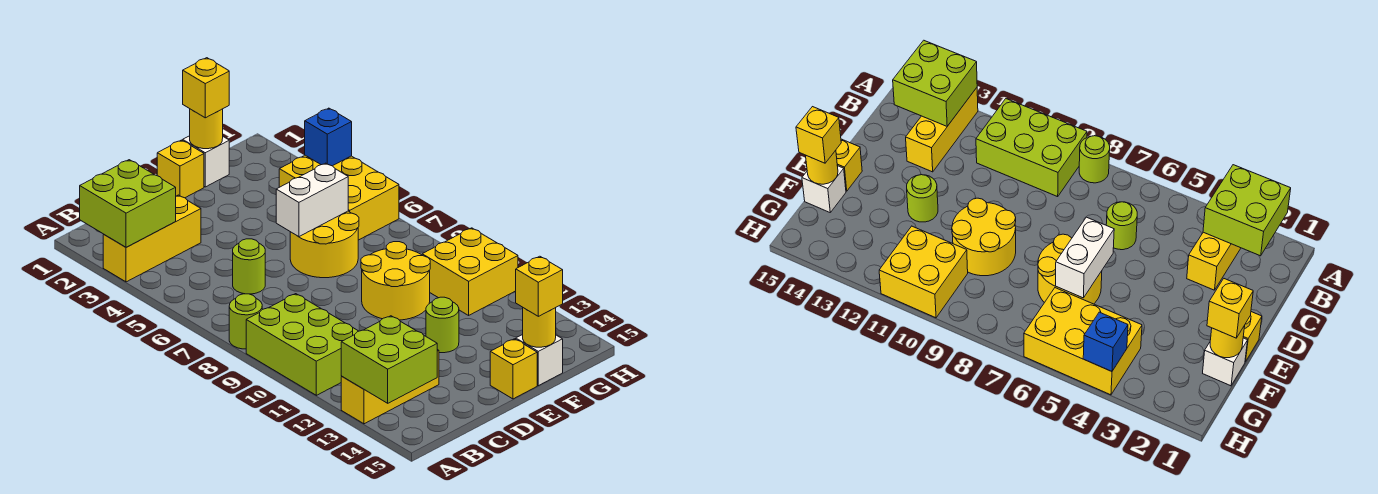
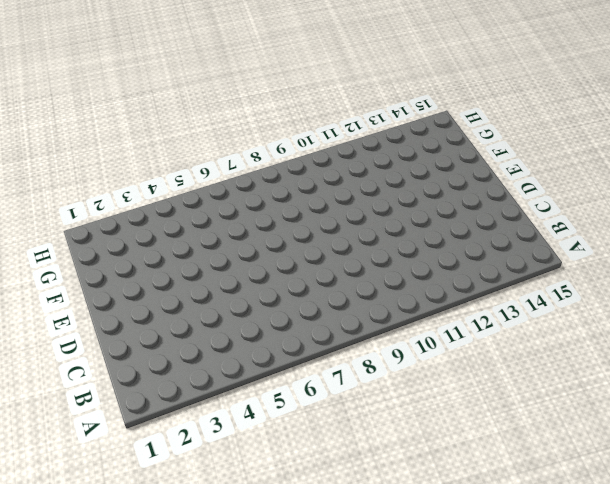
none -> yellow brick A3:C3 level 1
none -> lime round brick A8 level 1
none -> lime brick A9:B11 level 1

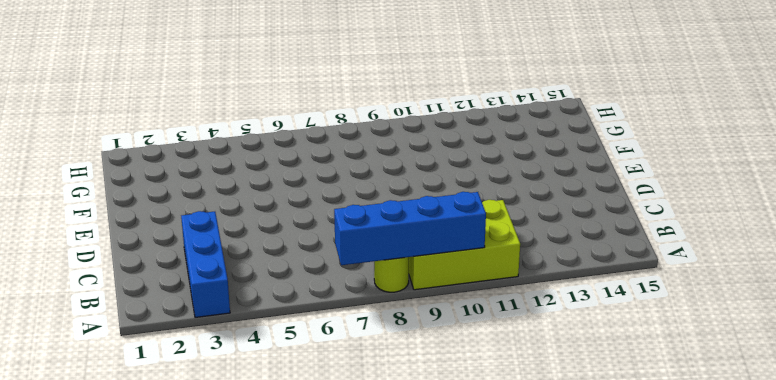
blue brick A3:C3 level 1 -> yellow brick A3:C3 level 1
blue brick A7:A10 level 2 -> none
none -> yellow brick A13:C13 level 1
none -> lime round brick C6 level 1
none -> yellow brick E1 level 1

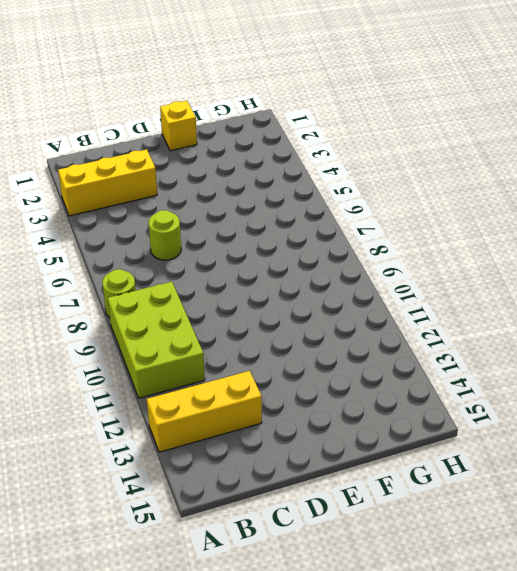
none -> yellow round brick E6:F7 level 1
none -> yellow round brick E9:F10 level 1
none -> lime round brick E12 level 1

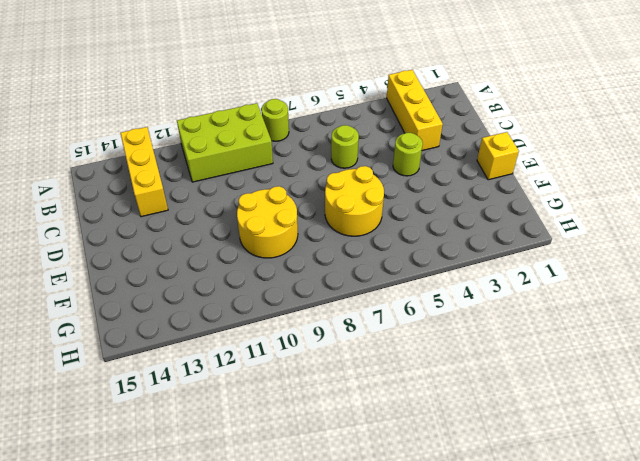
lime round brick D4 level 1 -> lime round brick E12 level 1
none -> yellow brick E15 level 1
none -> white brick F1 level 1
none -> white brick F15 level 1

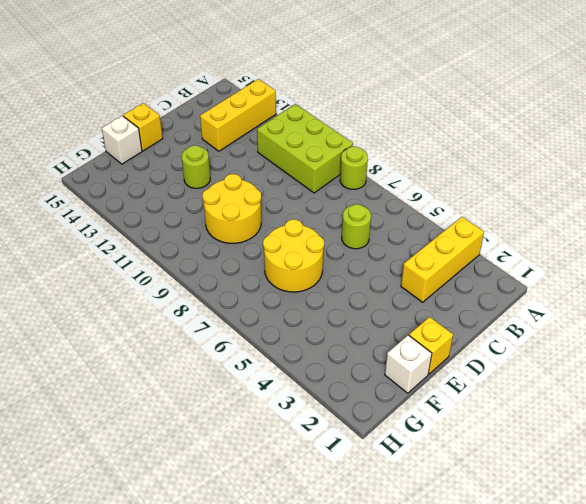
none -> yellow brick G4:H6 level 1
none -> yellow brick G10:H11 level 1
none -> lime brick A2:B3 level 2

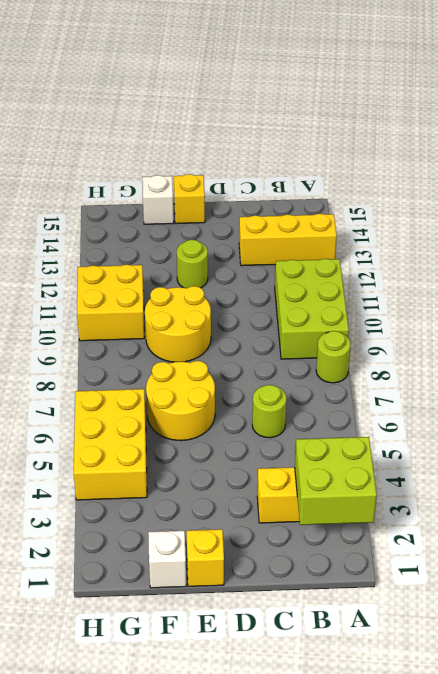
none -> lime brick A13:B14 level 2
none -> white brick E6:F6 level 2
none -> yellow round brick F1 level 2

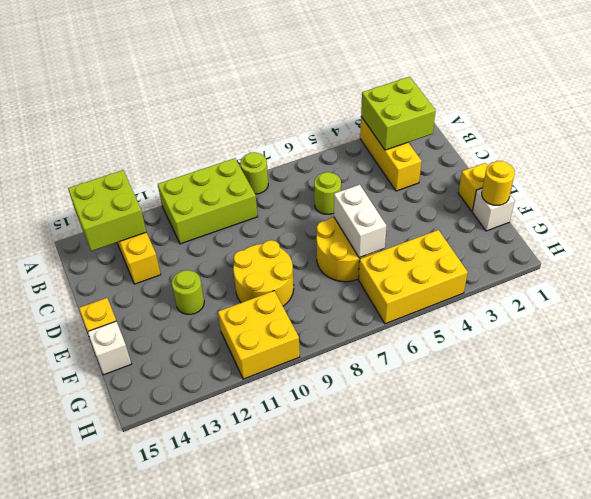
none -> yellow round brick F15 level 2
none -> blue brick H4 level 2
none -> yellow brick F1 level 3

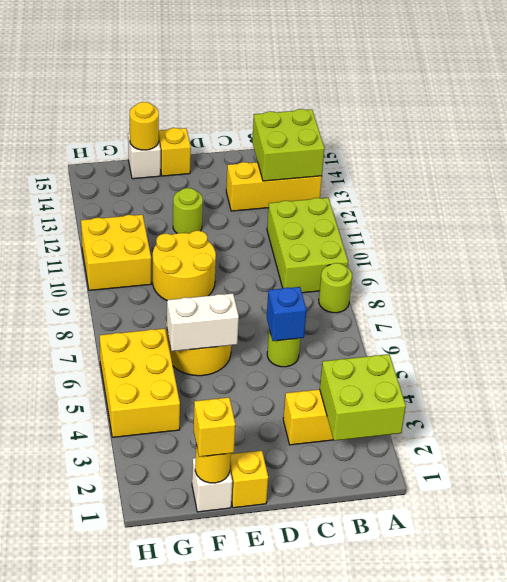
blue brick C6 level 2 -> blue brick H4 level 2
none -> yellow brick F15 level 3

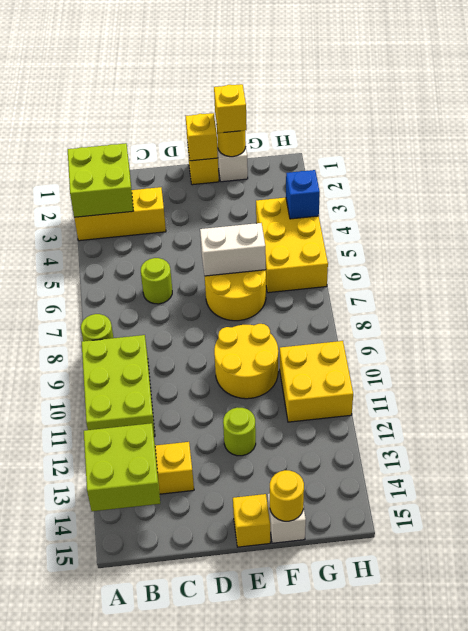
yellow brick E1 level 2 -> yellow brick F15 level 3

